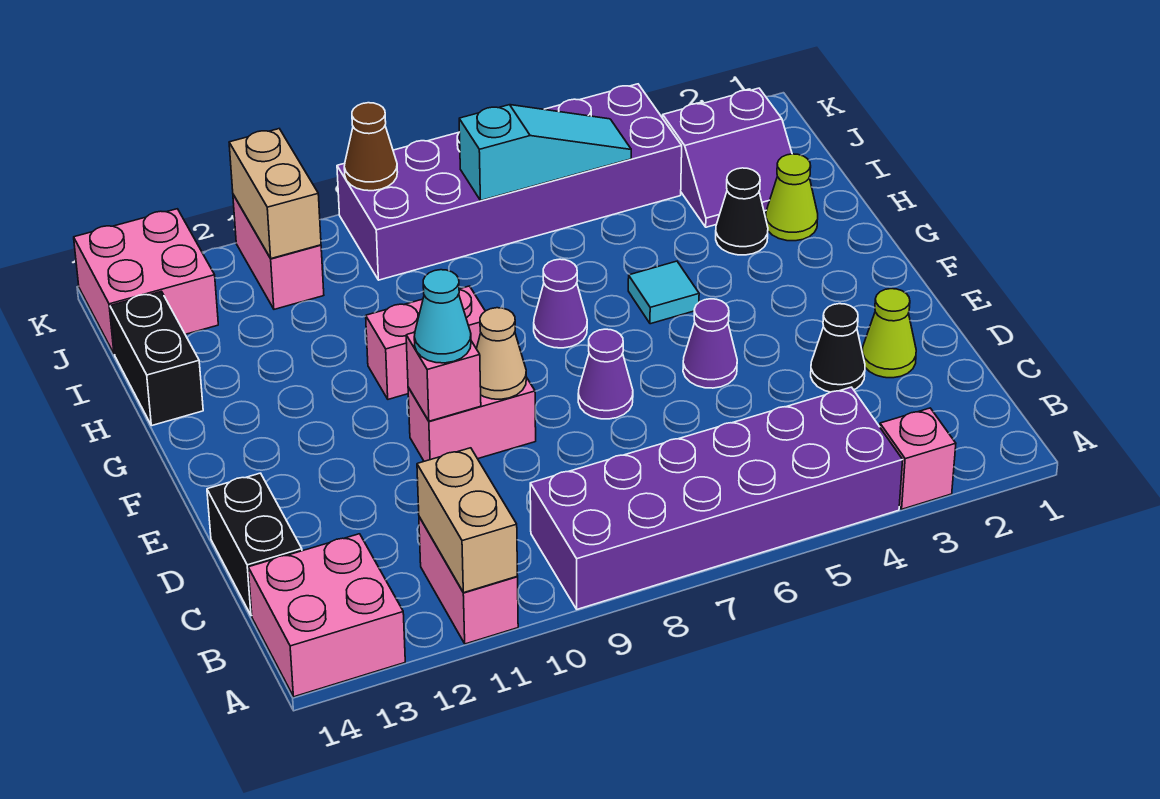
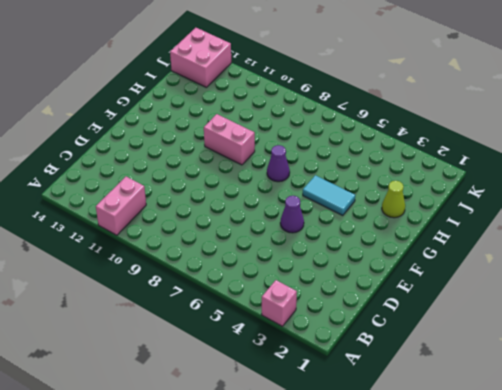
cyan tile G4:G5 level 1 -> cyan tile G5 level 1
none -> purple brick A4:B9 level 1
none -> pink brick A13:B14 level 1
none -> black brick C14:D14 level 1

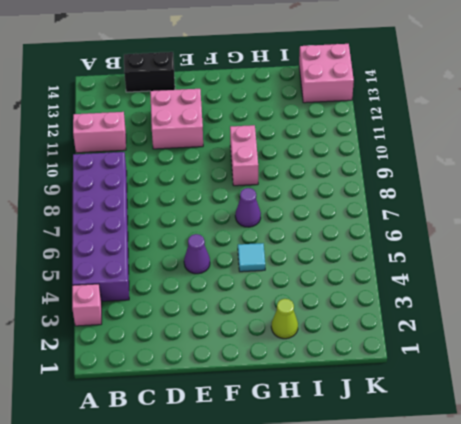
pink brick D11:E12 level 1 -> pink brick A13:B14 level 1
none -> lime cone D2 level 1
none -> black cone D3 level 1
none -> purple cone E7 level 1

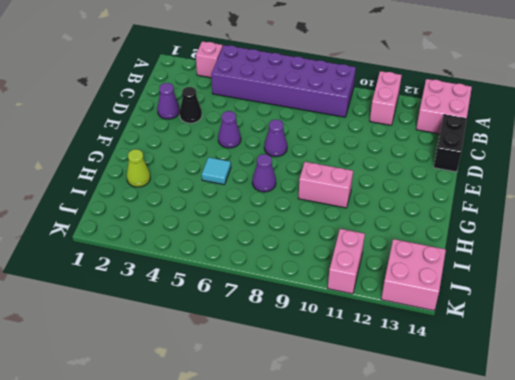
purple cone D2 level 1 -> lime cone D2 level 1
none -> pink brick E9:E10 level 1
none -> black cone H3 level 1
none -> black brick H14:I14 level 1

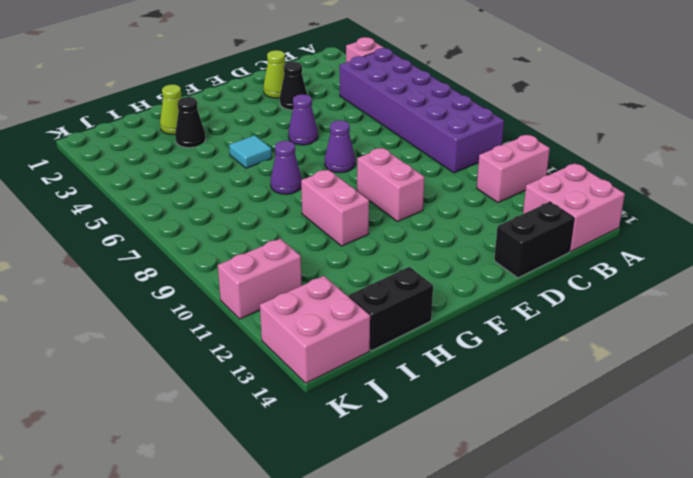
none -> purple slope I2:J3 level 1 top J
none -> purple brick J4:K9 level 1
none -> tan brick A11:B11 level 2

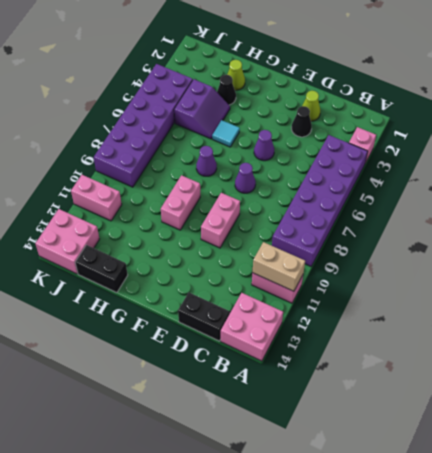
purple slope H4:I5 level 1 top I -> purple slope I2:J3 level 1 top J
none -> tan cone E9 level 2
none -> pink brick E10 level 2
none -> cyan slope J5:J7 level 2 top 7

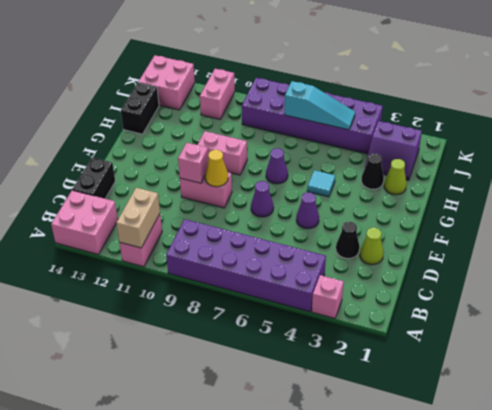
yellow cone E9 level 2 -> tan cone E9 level 2
none -> tan brick J11:K11 level 2
none -> brown cone K9 level 2
none -> cyan cone E10 level 3

